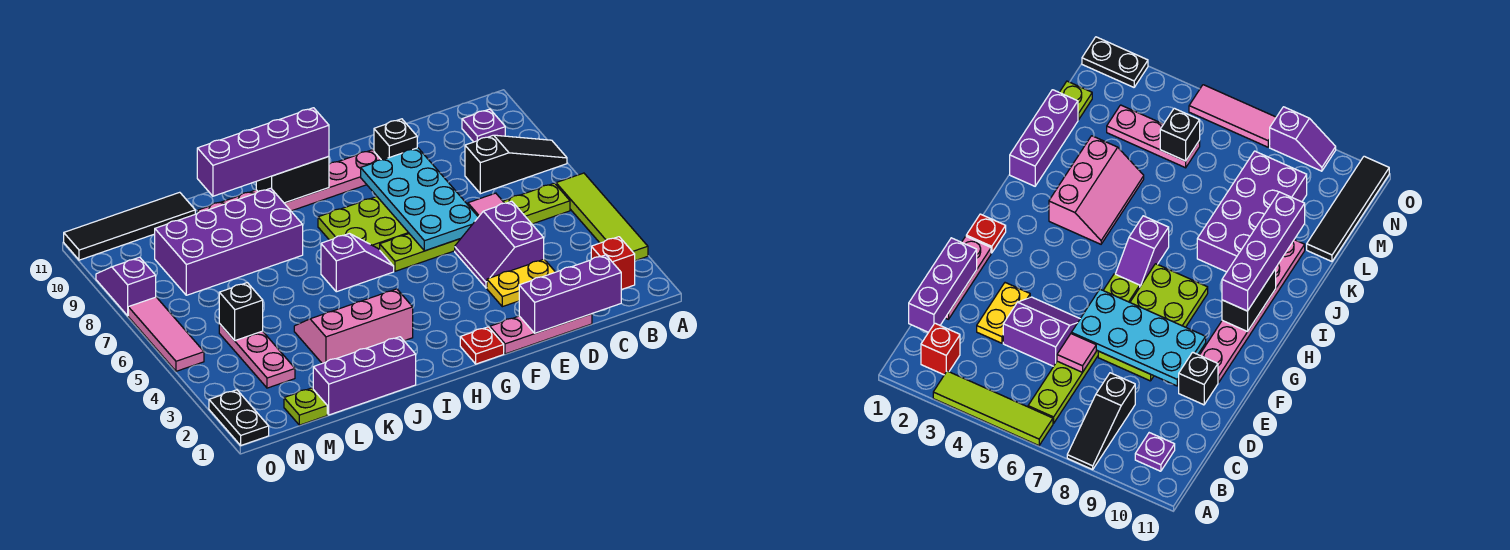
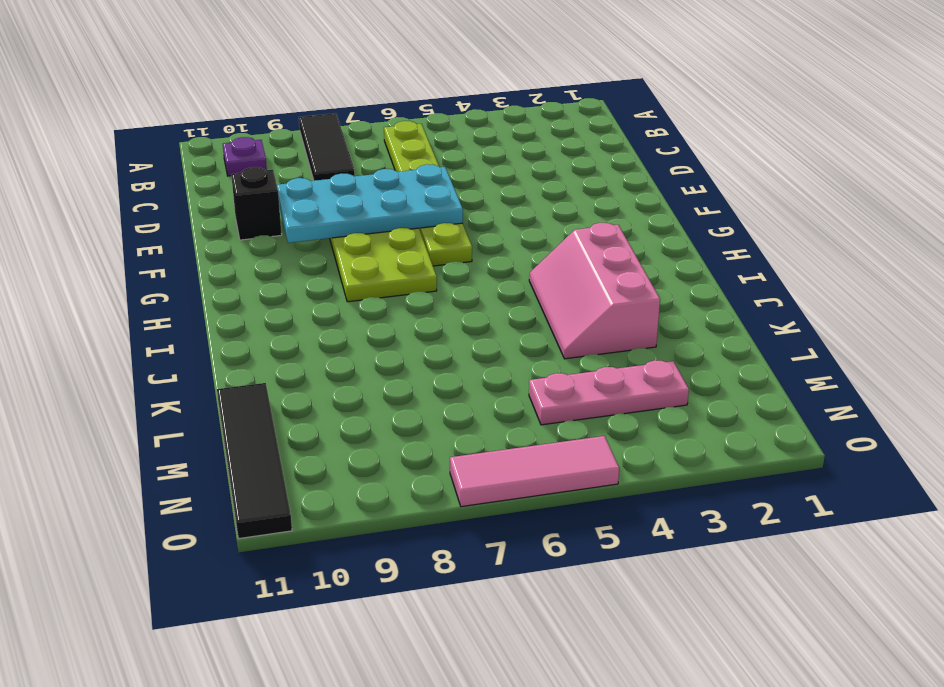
black tile A8:C8 level 1 -> black slope A8:C8 level 1 top C
none -> lime tile A3:A6 level 1
none -> red brick B2 level 1
none -> pink plate D1:F1 level 1

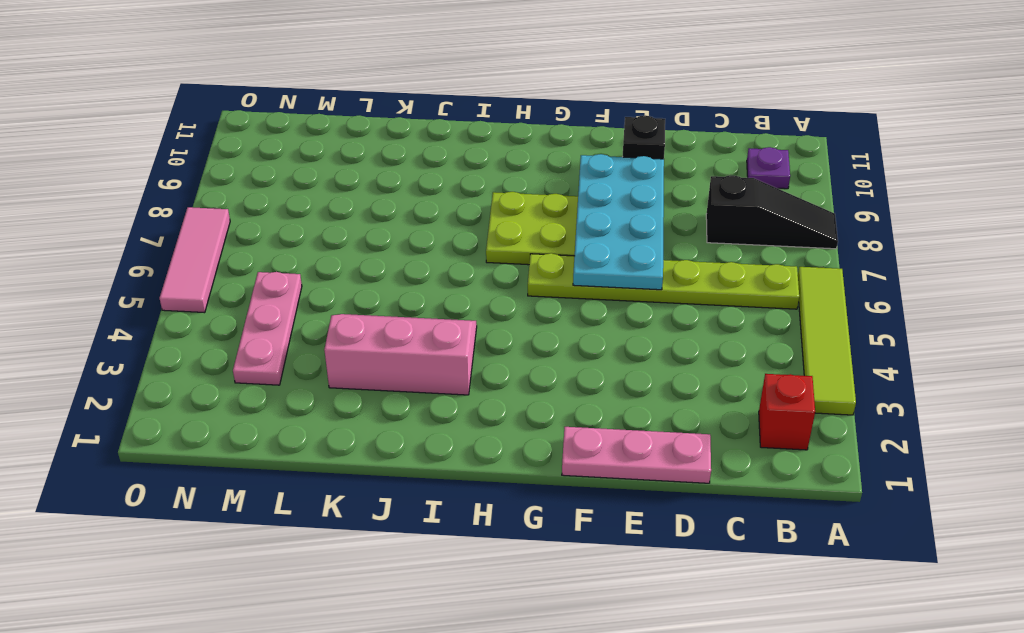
none -> yellow plate D3:E3 level 1
none -> purple slope D4:E5 level 1 top D
none -> pink plate F10:K10 level 1

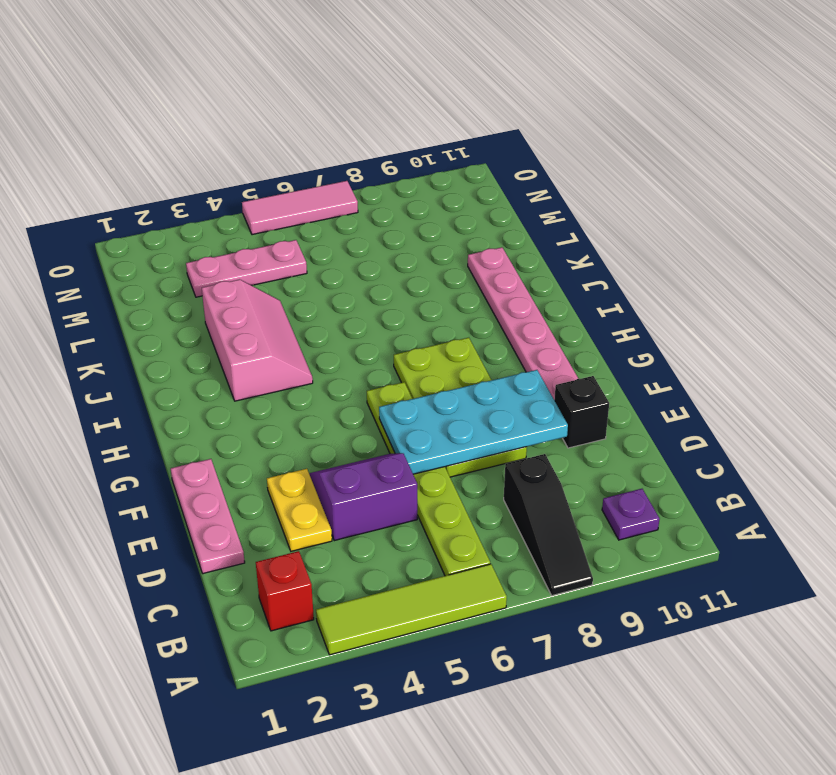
none -> red plate G1 level 1
none -> purple slope H6:I6 level 1 top I
none -> purple brick J1:L1 level 1

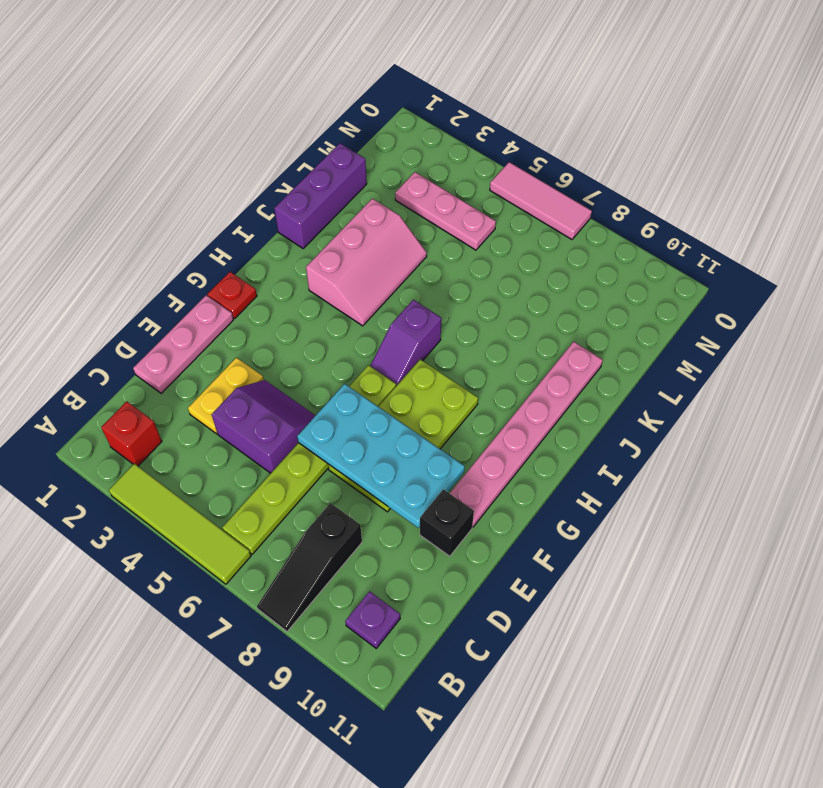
none -> purple brick J8:M9 level 1
none -> black tile L11:O11 level 1
none -> lime plate M1 level 1

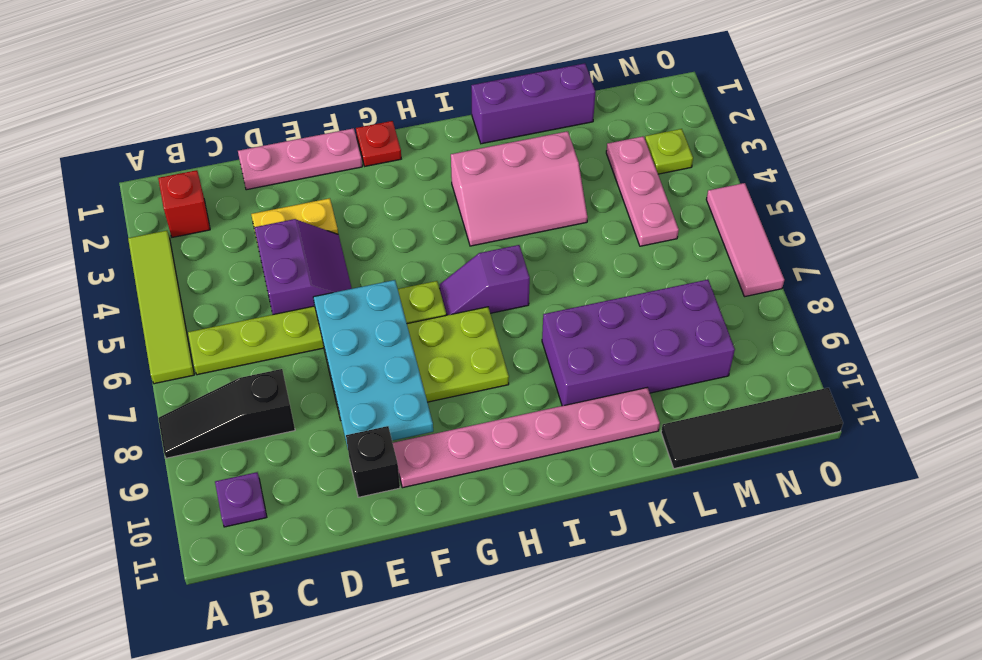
lime plate N3 level 1 -> lime plate M1 level 1
none -> black plate O1:O2 level 1
none -> purple slope O8:O9 level 1 top 8
none -> purple brick C1:E1 level 2

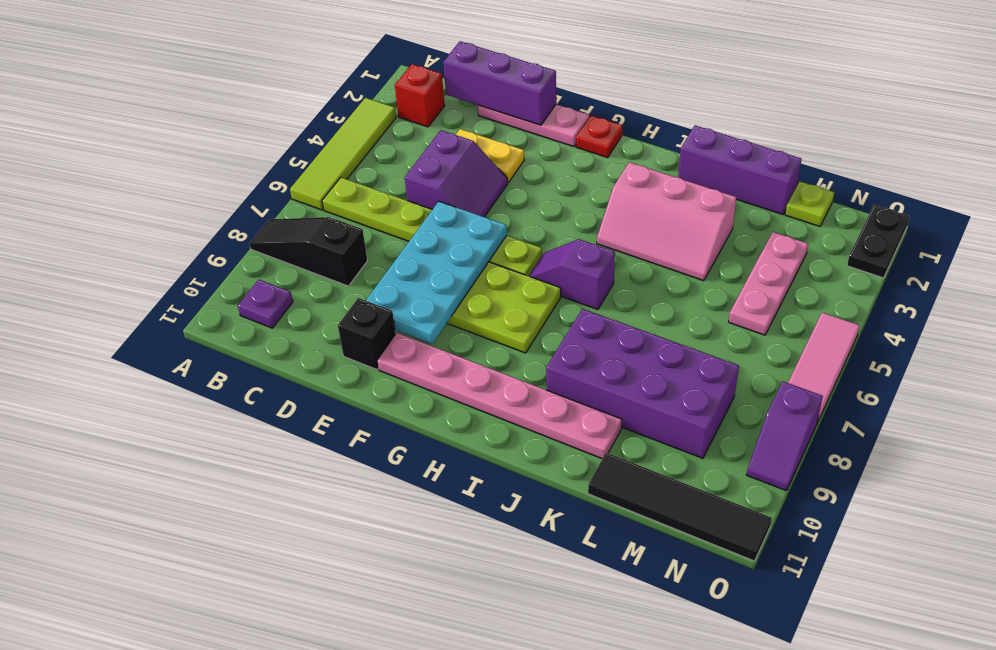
none -> pink tile D6 level 2
none -> black brick H10:I10 level 2
none -> black brick M5 level 2

